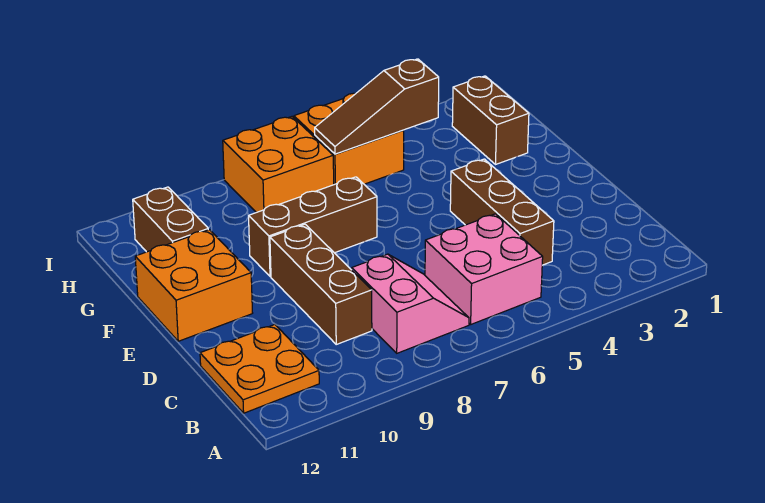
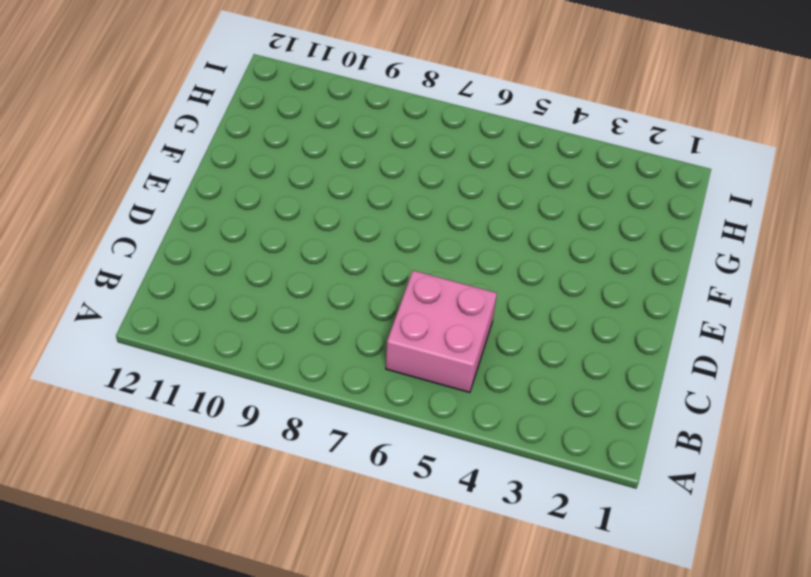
none -> pink slope B7:C8 level 1 top 8
none -> orange plate B11:C12 level 1
none -> brown brick C4:E4 level 1

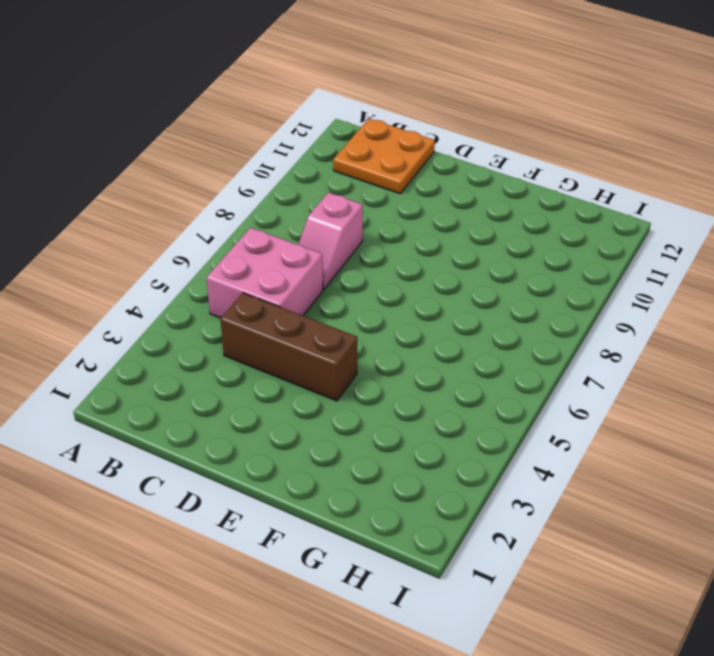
pink slope C7:C8 level 1 top 8 -> pink slope B7:C8 level 1 top 8
none -> brown brick C9:E9 level 1
none -> orange brick E11:F12 level 1
none -> brown brick F7:F9 level 1

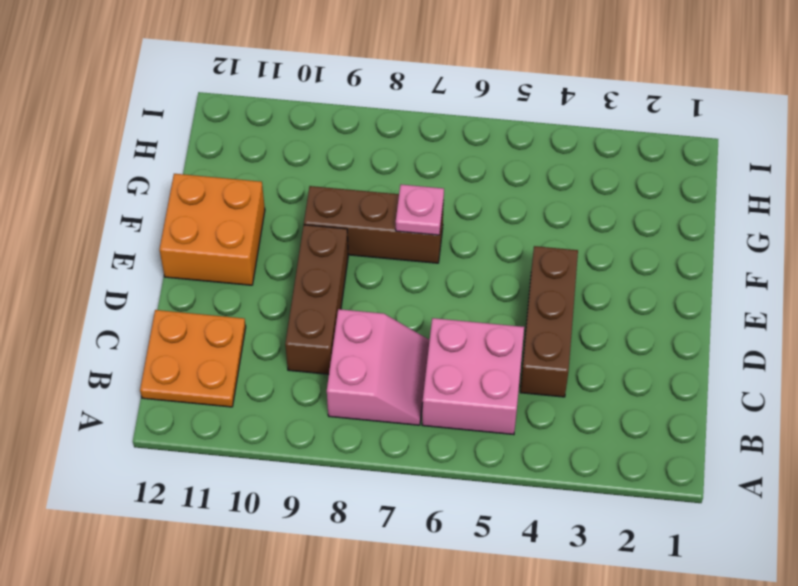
pink plate F7 level 2 -> none
none -> brown brick G2:H2 level 1
none -> brown brick G11:H11 level 1
none -> orange brick H5:I6 level 1

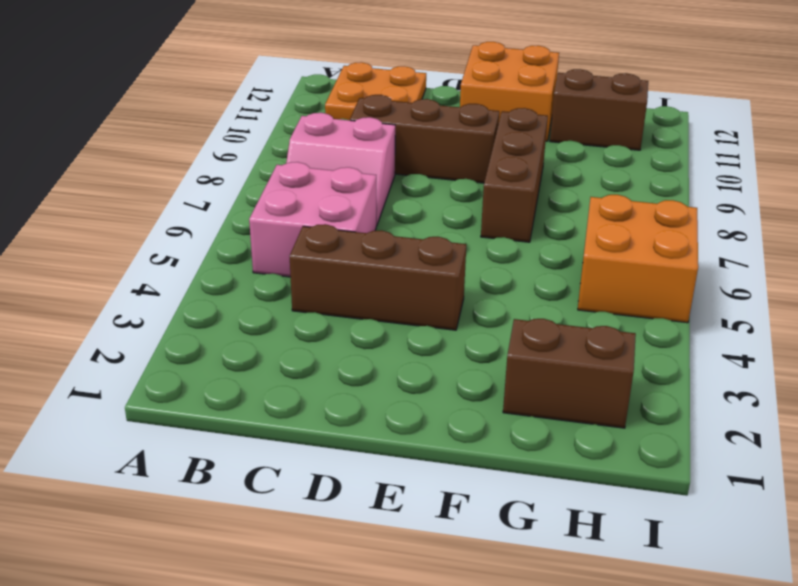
none -> orange brick H7:I8 level 1
none -> brown slope H4:H6 level 2 top 4

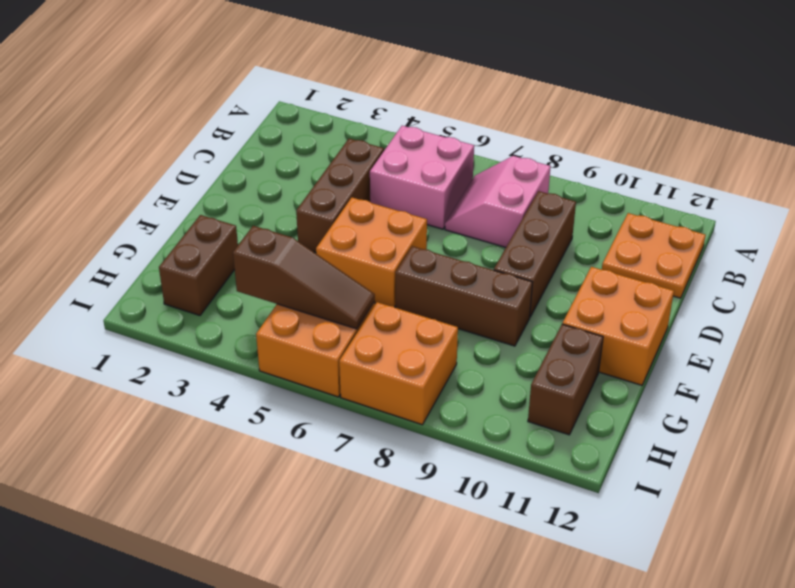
orange brick E5:F6 level 1 -> none

